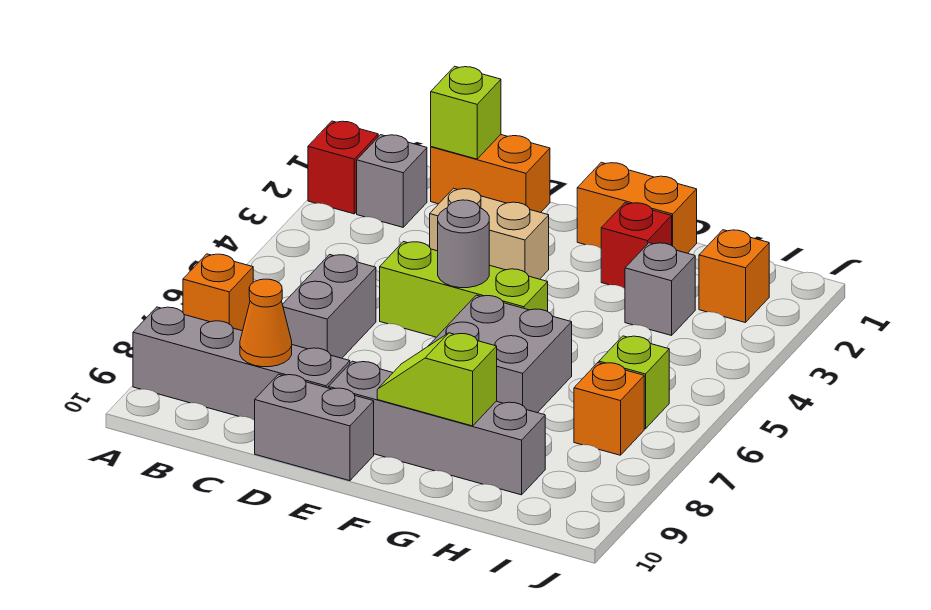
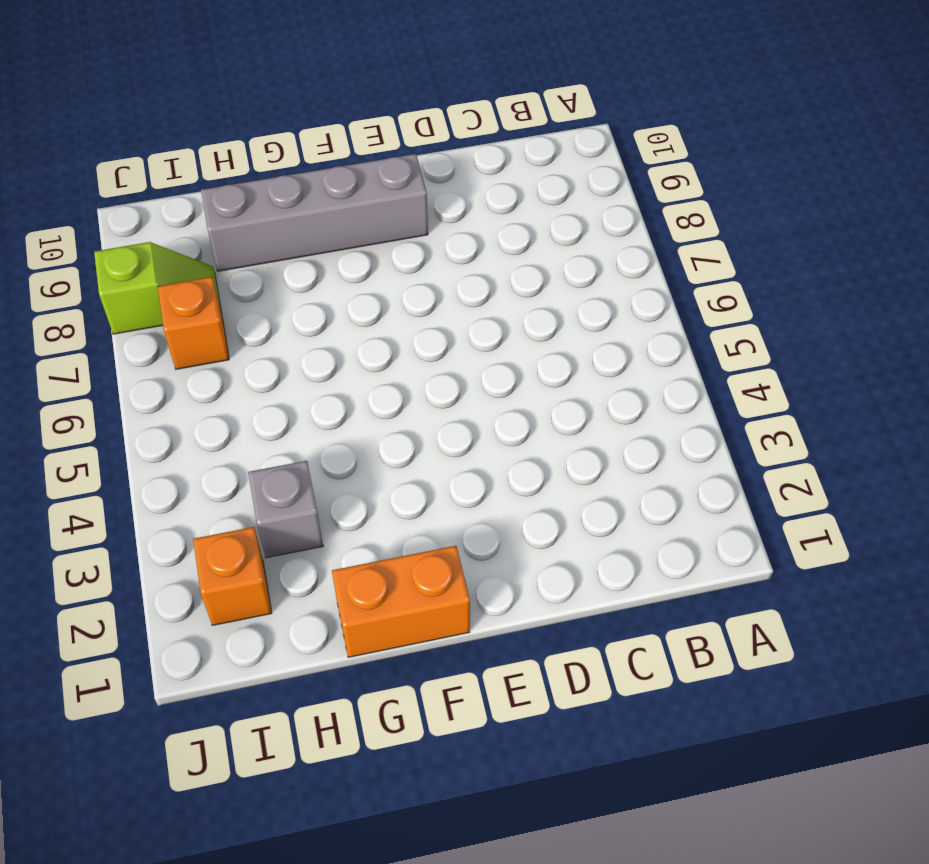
lime slope I8:J8 level 1 top J -> lime slope F9:G9 level 2 top G
none -> red brick A2 level 1
none -> orange brick A7 level 1
none -> grey brick A9:D9 level 1

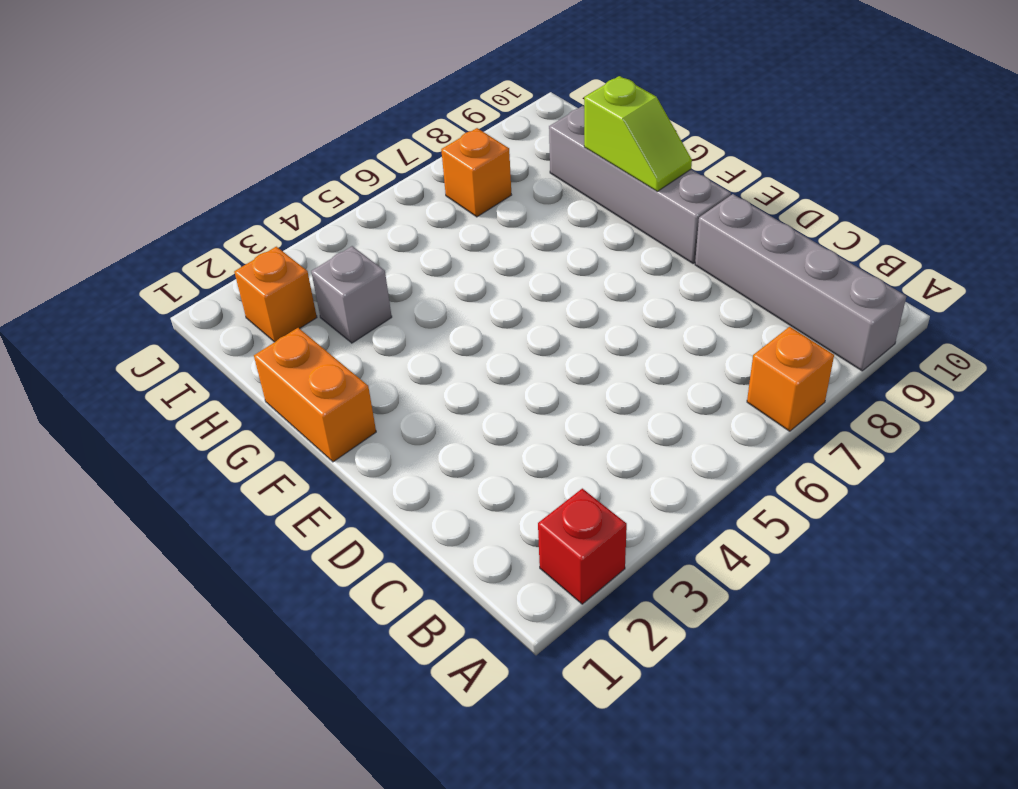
none -> grey brick B2 level 1
none -> orange brick C1:D1 level 1
none -> grey brick C6:C7 level 1

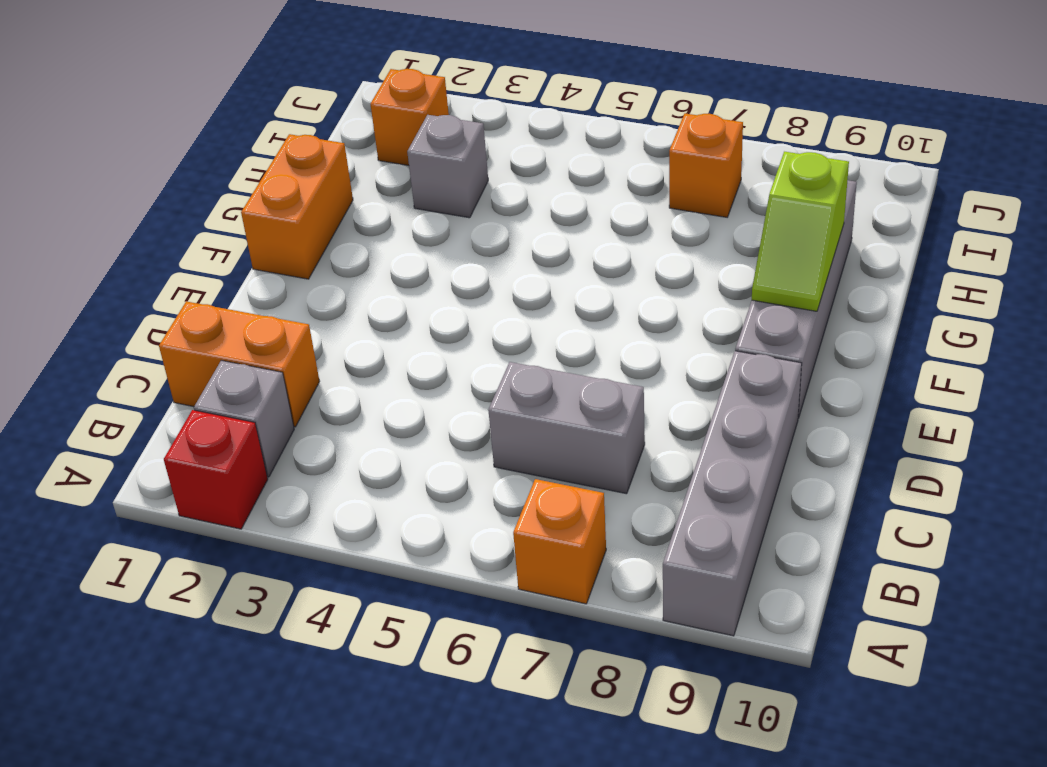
orange brick C1:C2 level 1 -> orange brick C1:D1 level 1
none -> tan brick D3:E3 level 1
none -> lime brick D5:F5 level 1
none -> grey brick D10:E10 level 1

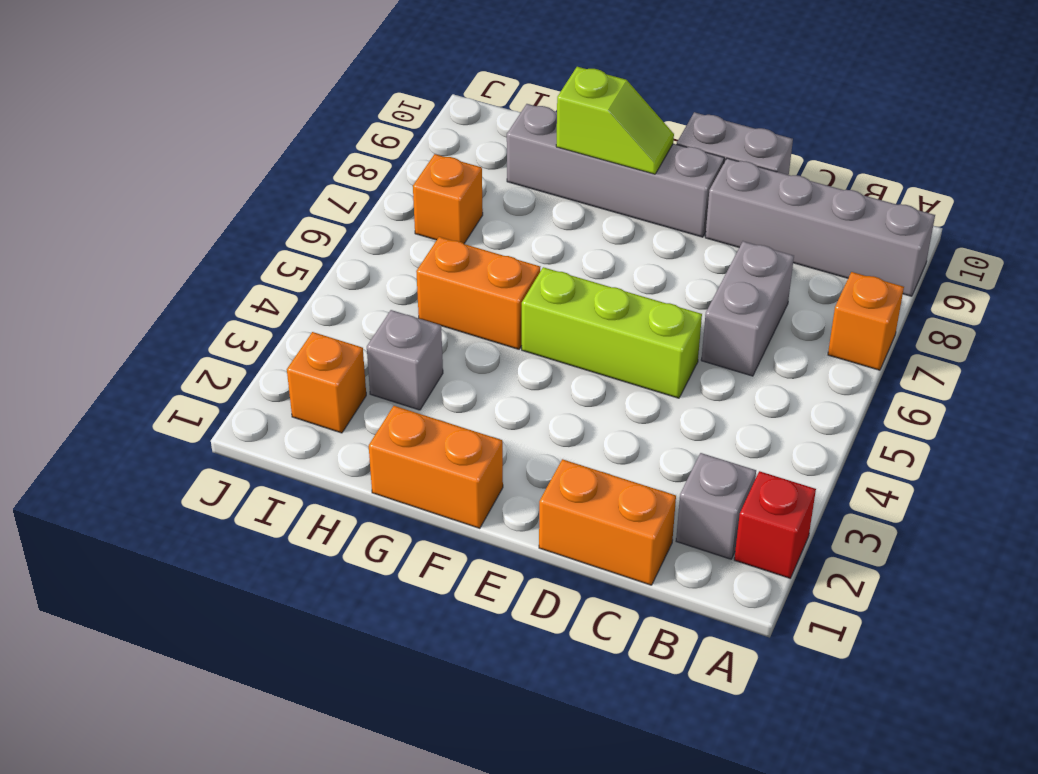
orange brick G5:H5 level 1 -> none
none -> tan brick D3:E3 level 1
none -> grey brick F6:G7 level 1
none -> red brick G2 level 1

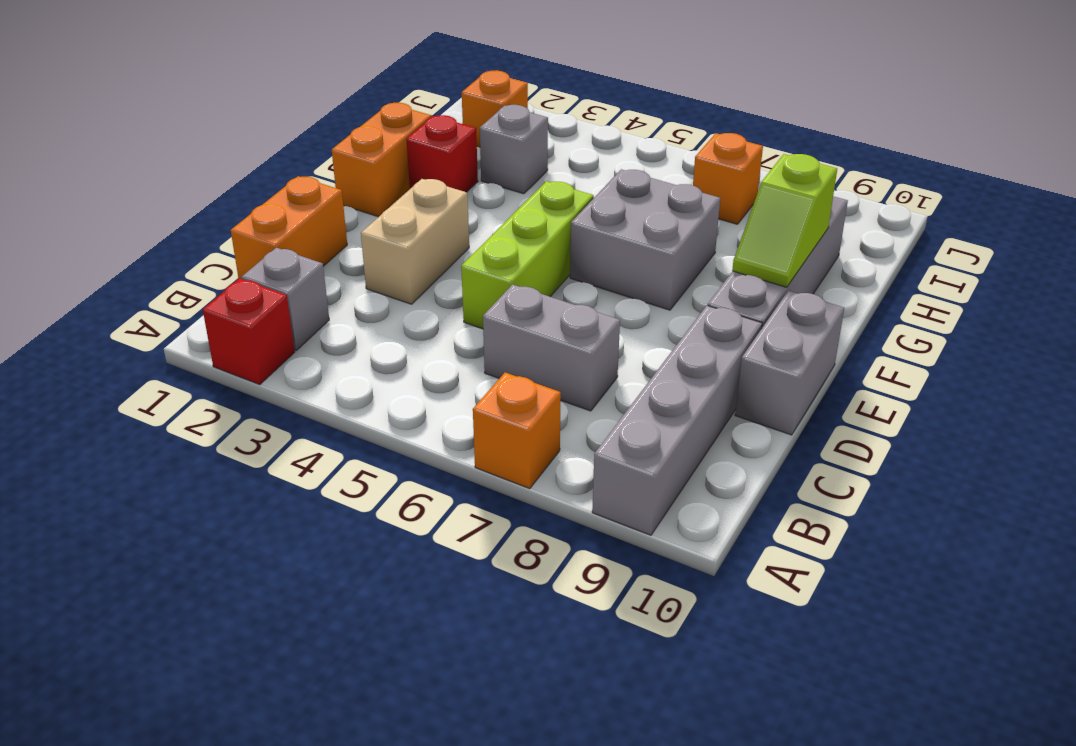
none -> lime brick I6 level 1
none -> lime brick C1 level 2
none -> orange cone C9 level 2

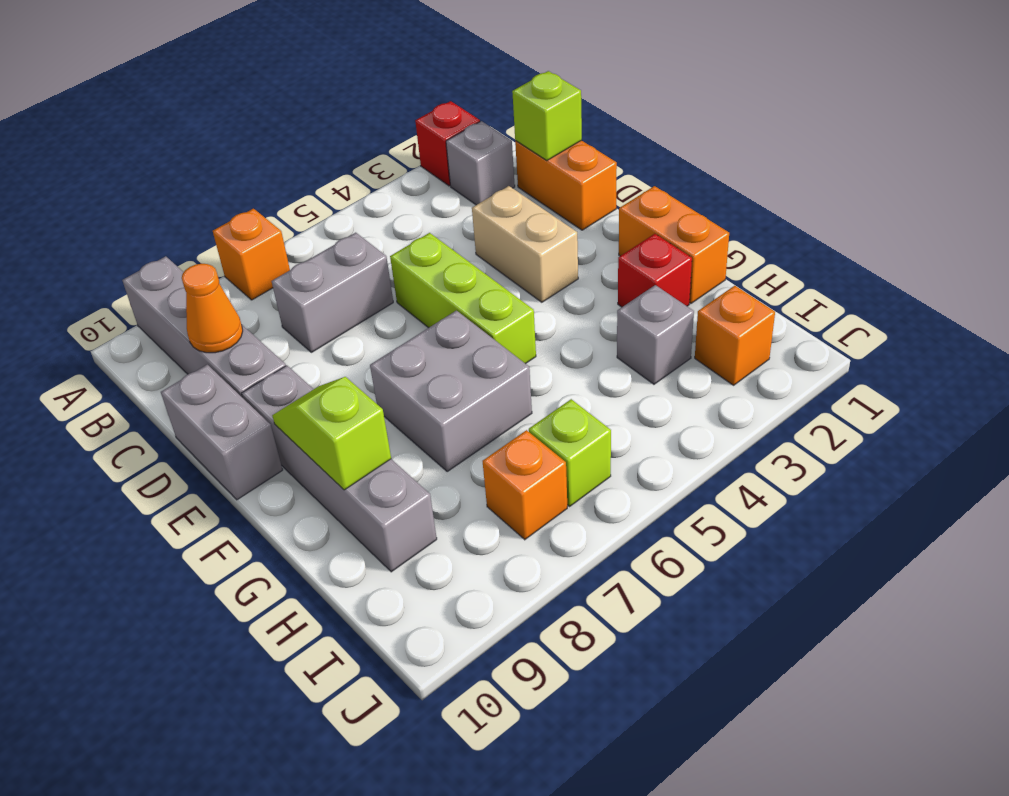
none -> grey round brick E5 level 2

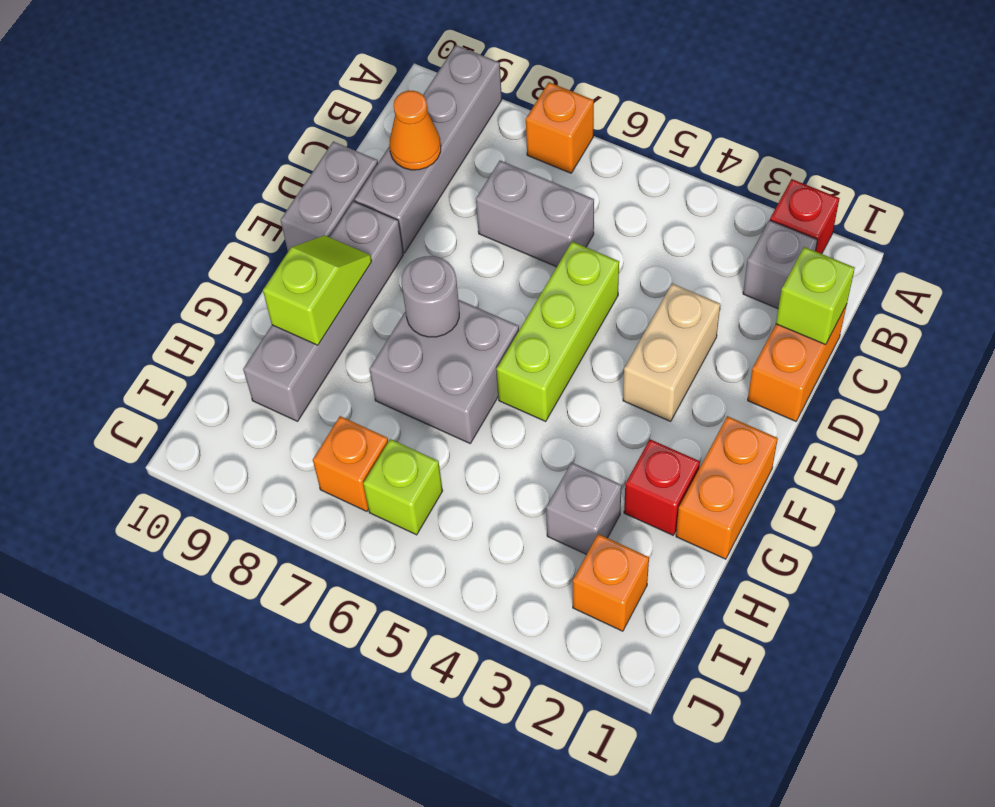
grey round brick F7 level 2 -> grey round brick E5 level 2

